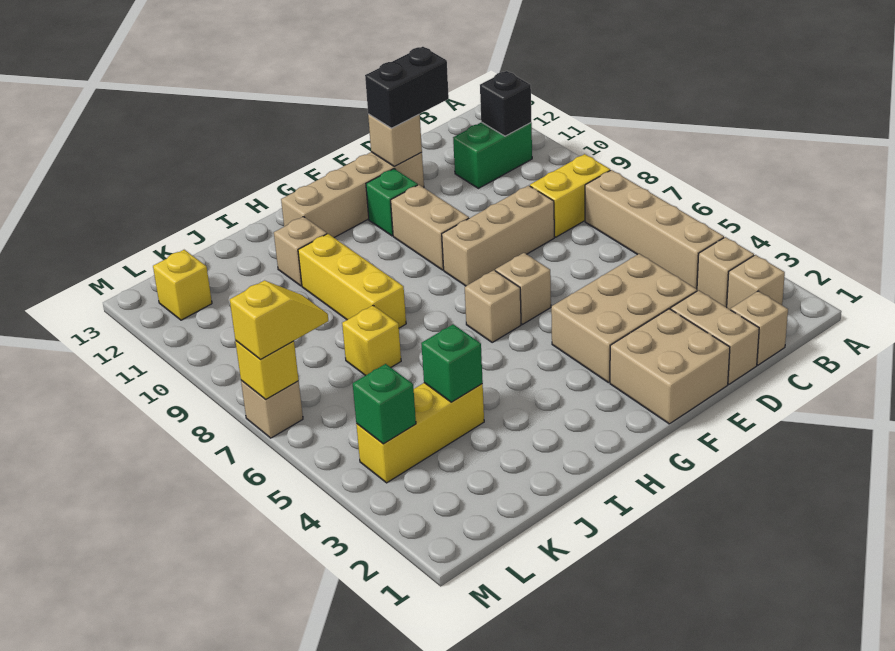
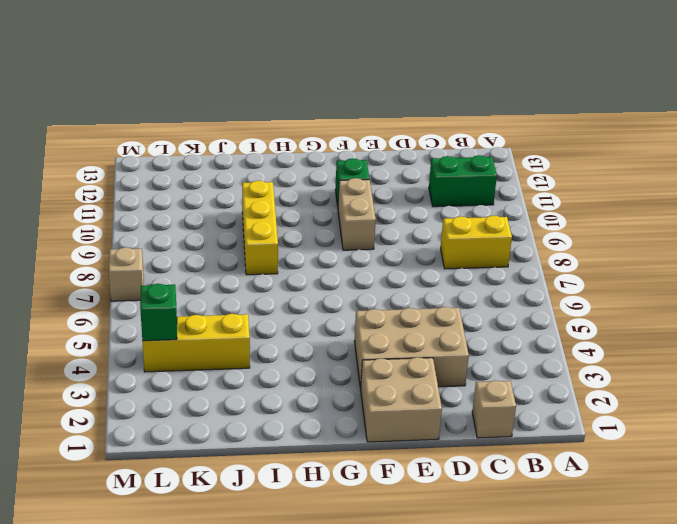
none -> tan brick B2 level 1
none -> tan brick B3 level 1
none -> tan brick B4:B7 level 1

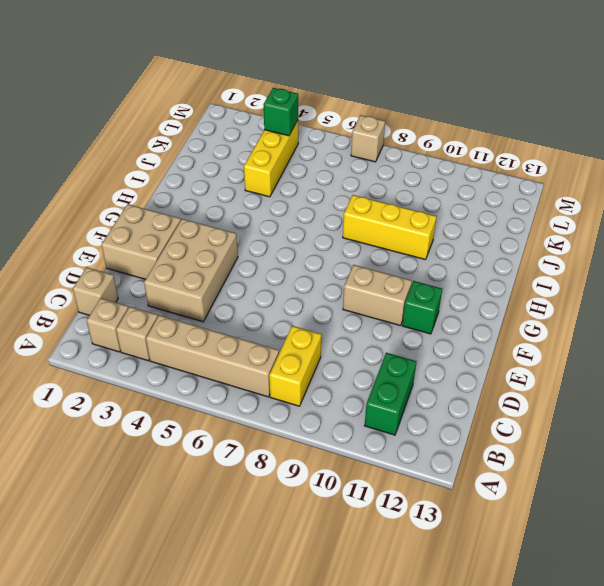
none -> tan brick D1:D2 level 1
none -> tan brick D8:F8 level 1
none -> tan brick E12:H12 level 1

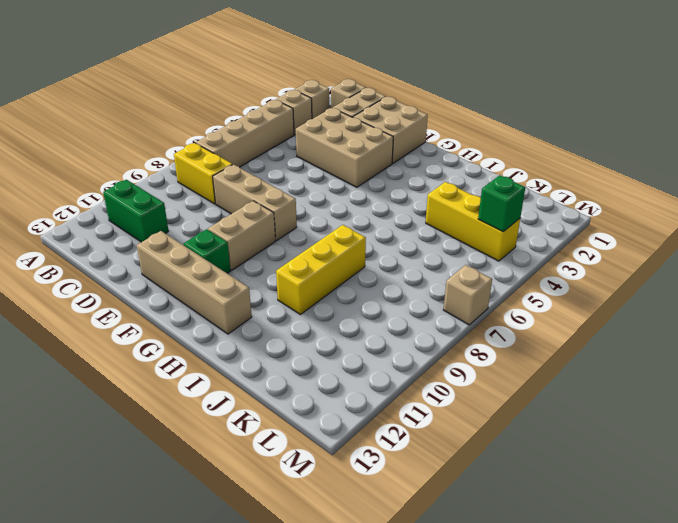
none -> tan brick F6 level 1
none -> tan brick G6 level 1
none -> tan brick I11 level 1

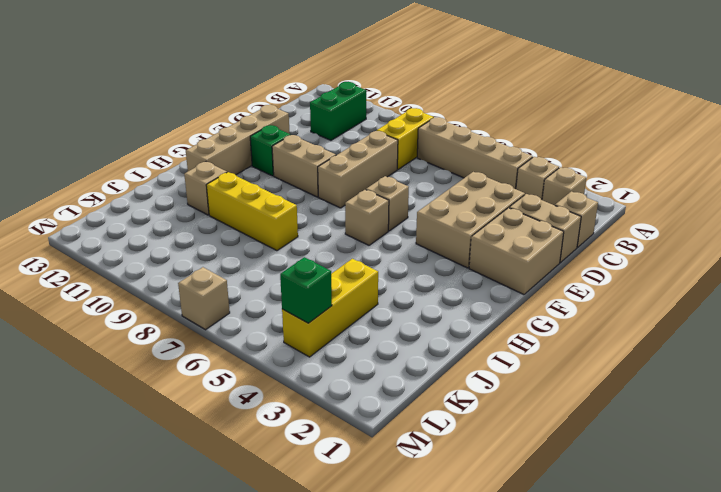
none -> yellow brick J7 level 1
none -> yellow brick L12 level 1
none -> black brick B11 level 2

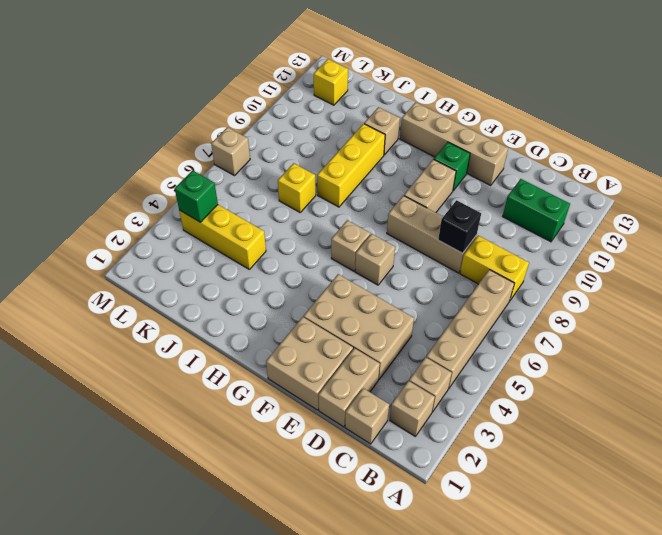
black brick D8 level 2 -> black brick B11 level 2
none -> tan brick E12 level 2
none -> green brick J4 level 2
none -> yellow brick M7 level 2

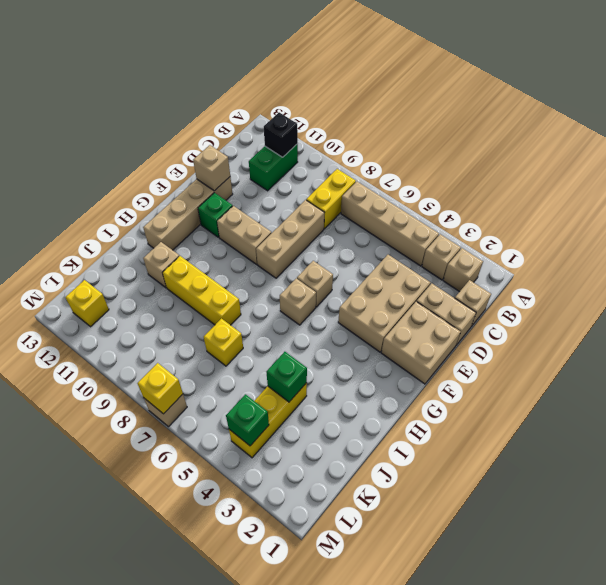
none -> black brick D12:E12 level 3
none -> yellow slope L7:M7 level 3 top M

